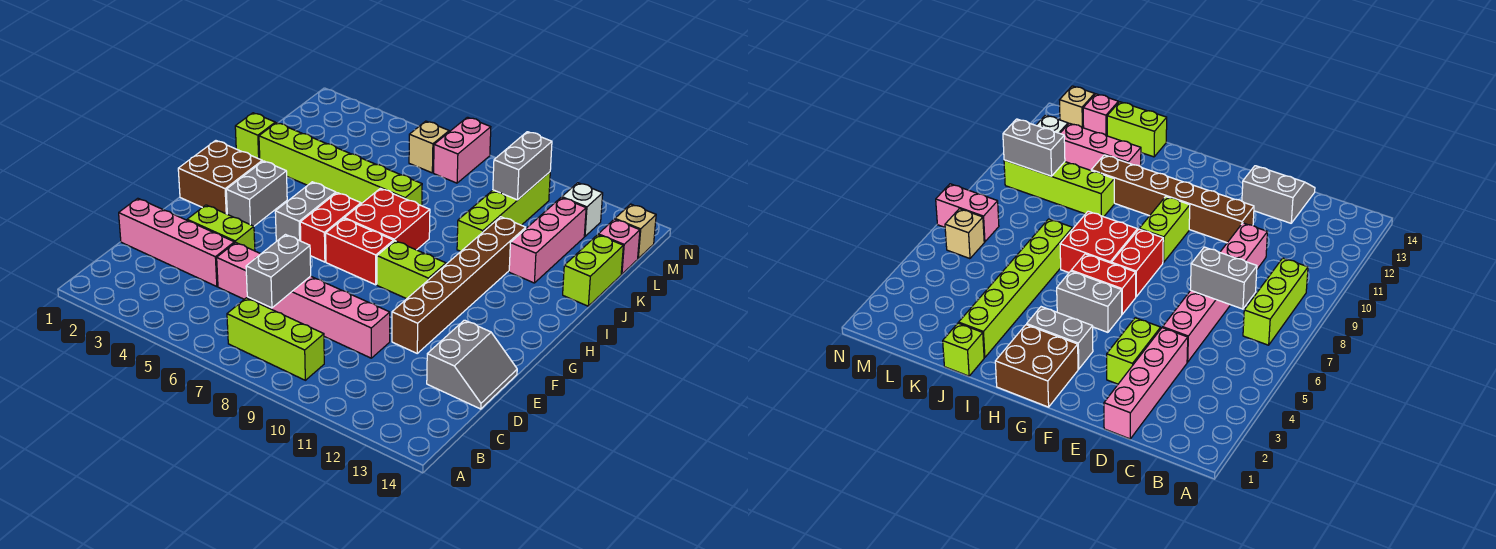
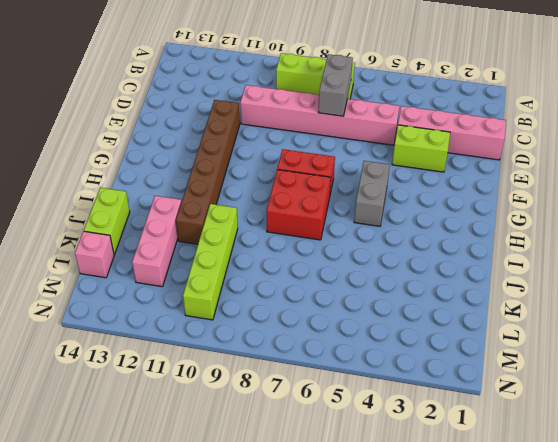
none -> grey slope D13:E14 level 1 top 13
none -> brown brick G1:H2 level 1
none -> grey brick G3:H3 level 1

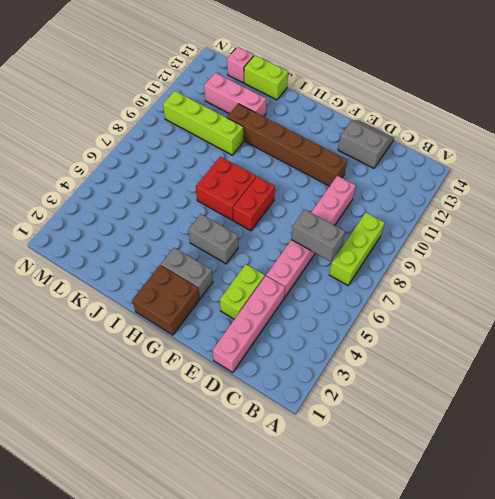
none -> red brick G6:H6 level 1
none -> lime brick G9:G10 level 1
none -> lime brick J1 level 1

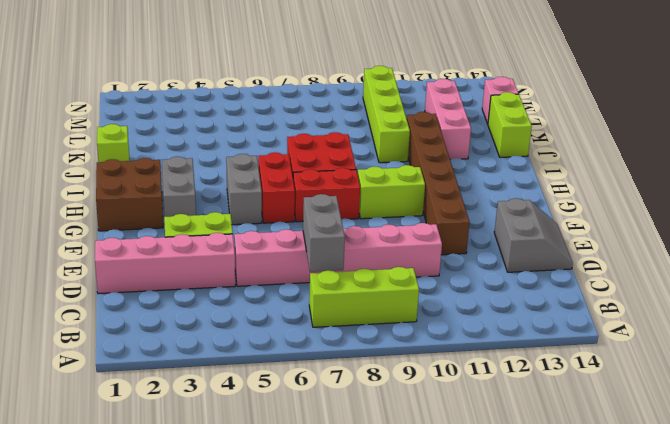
none -> lime brick J2:J7 level 1
none -> tan brick M6 level 1
none -> pink brick M7:N7 level 1

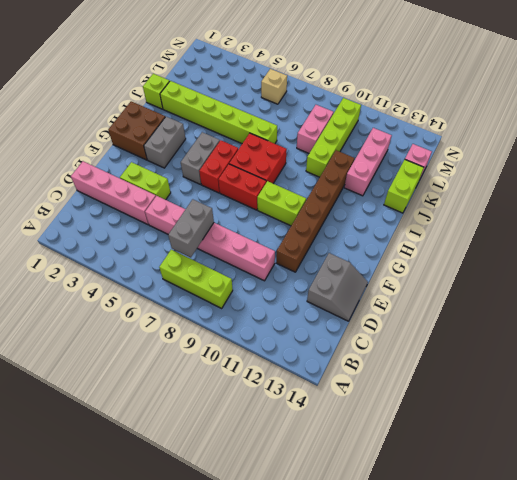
pink brick K9:L9 level 1 -> pink brick M7:N7 level 1
none -> white brick M12 level 1
none -> tan brick M14 level 1
none -> grey brick L10:M10 level 2

